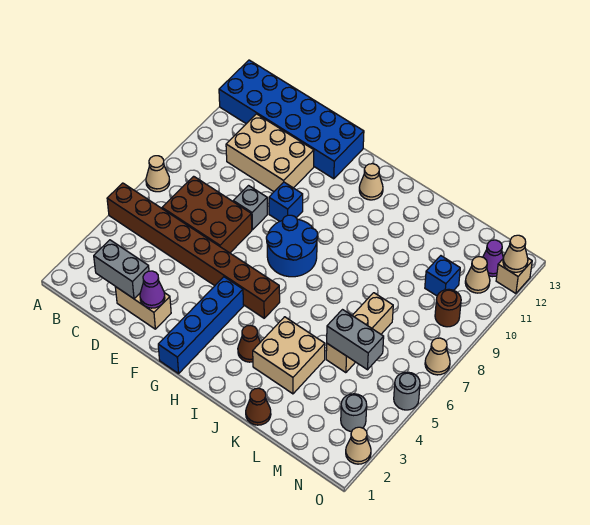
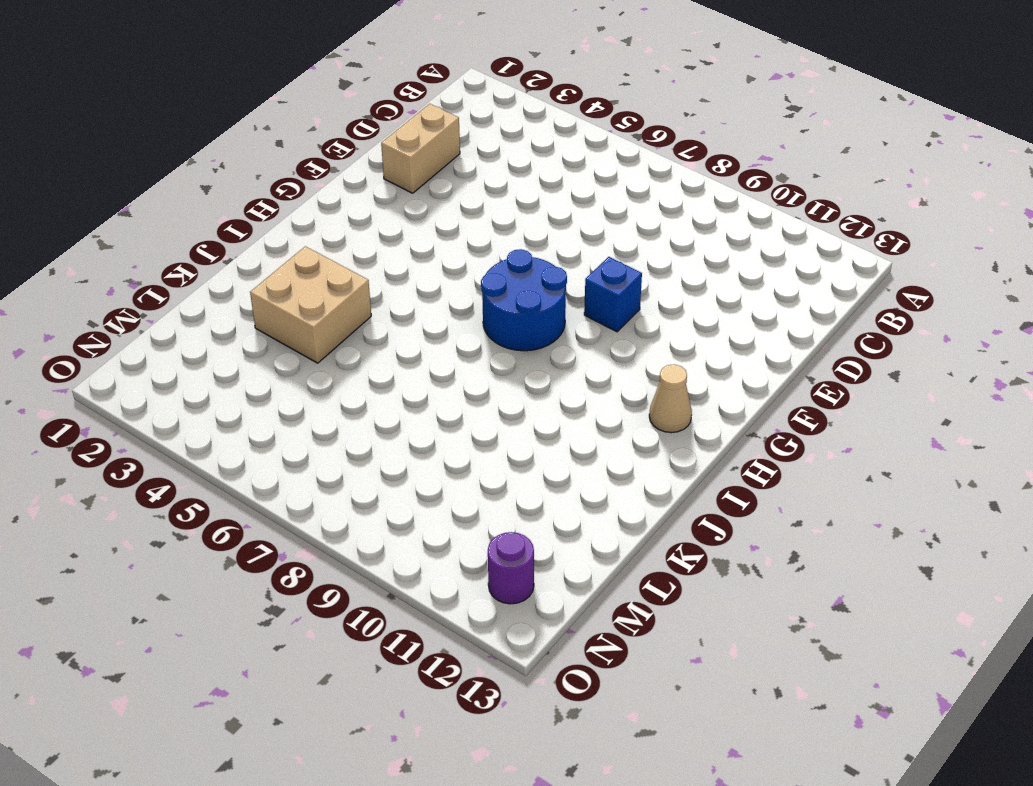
purple round brick N12 level 1 -> purple cone N12 level 1
none -> brown brick A5:H5 level 1
none -> tan cone A7 level 1
none -> blue brick A12:F13 level 1

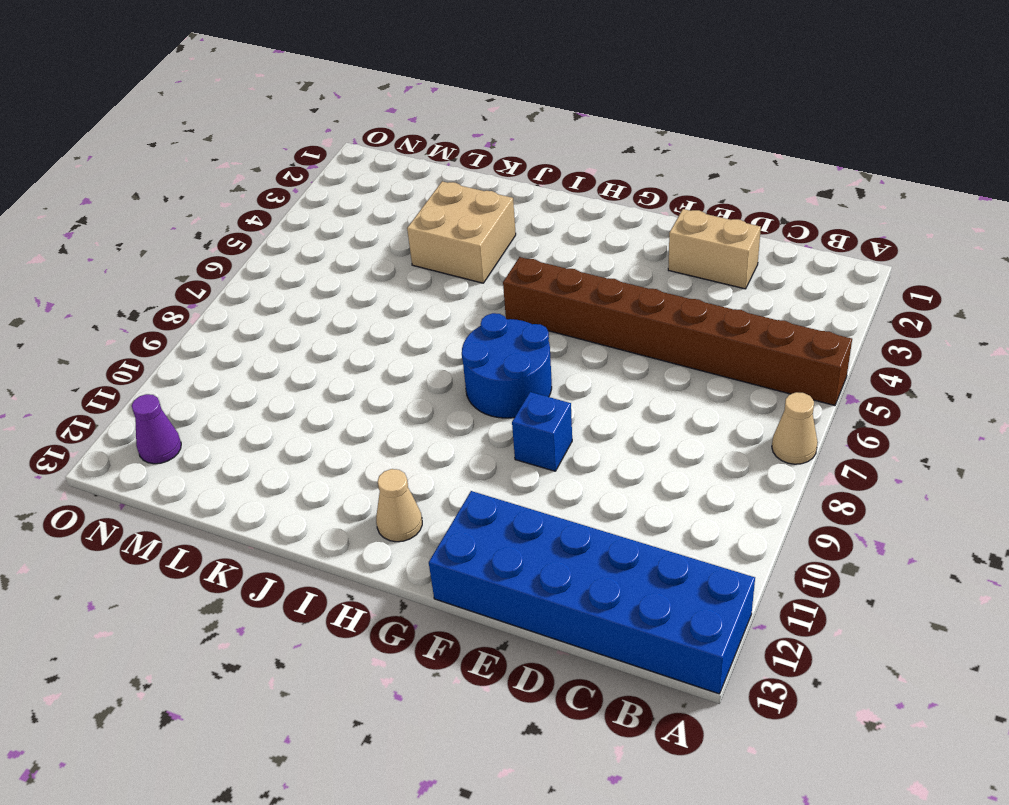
none -> brown brick C6:E7 level 1
none -> tan brick C10:E11 level 1
none -> grey brick E8 level 1

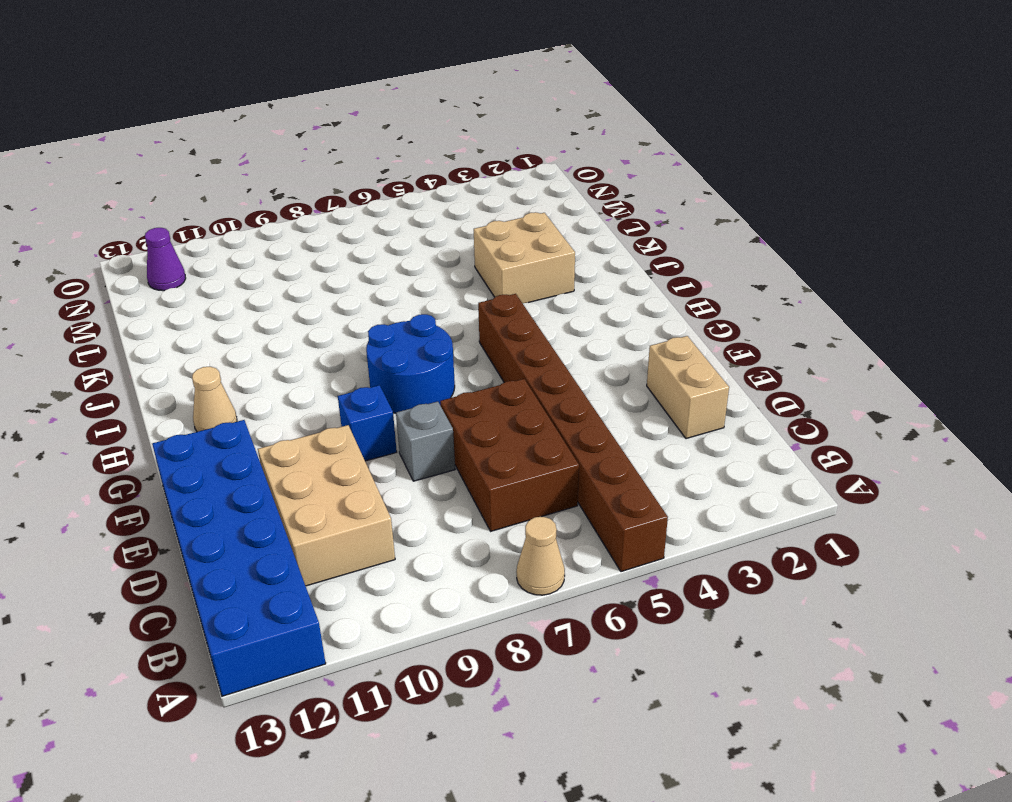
none -> blue brick G1:G4 level 1
none -> brown cone I3 level 1
none -> brown cone K1 level 1

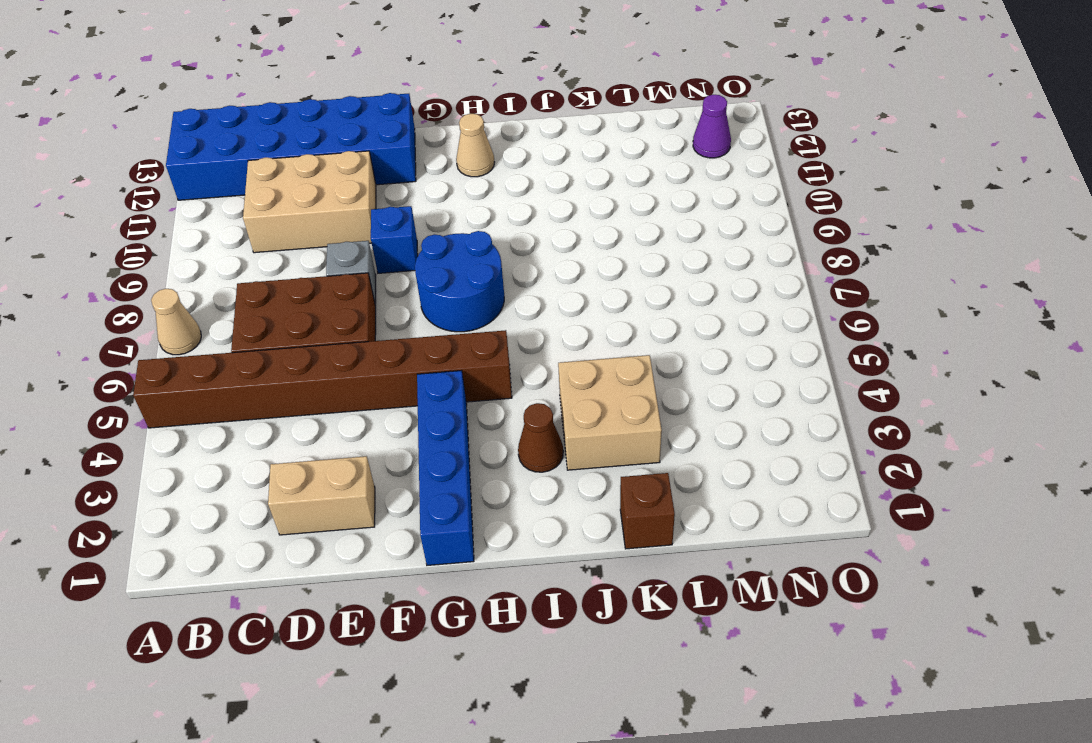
brown brick K1 level 1 -> brown cone K1 level 1
none -> tan brick L5:L7 level 1
none -> blue brick M10 level 1
none -> grey round brick N3 level 1

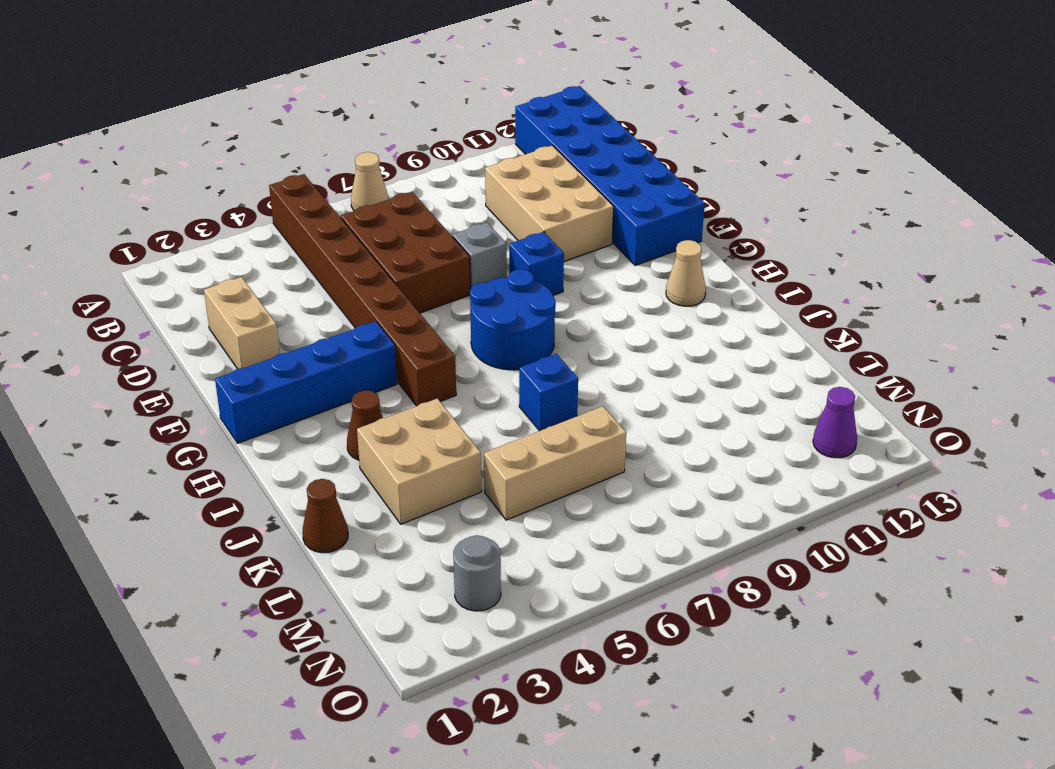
blue brick J7 level 1 -> blue brick M10 level 1
none -> brown round brick N9 level 1
none -> tan cone N11 level 1
none -> tan cone O2 level 1

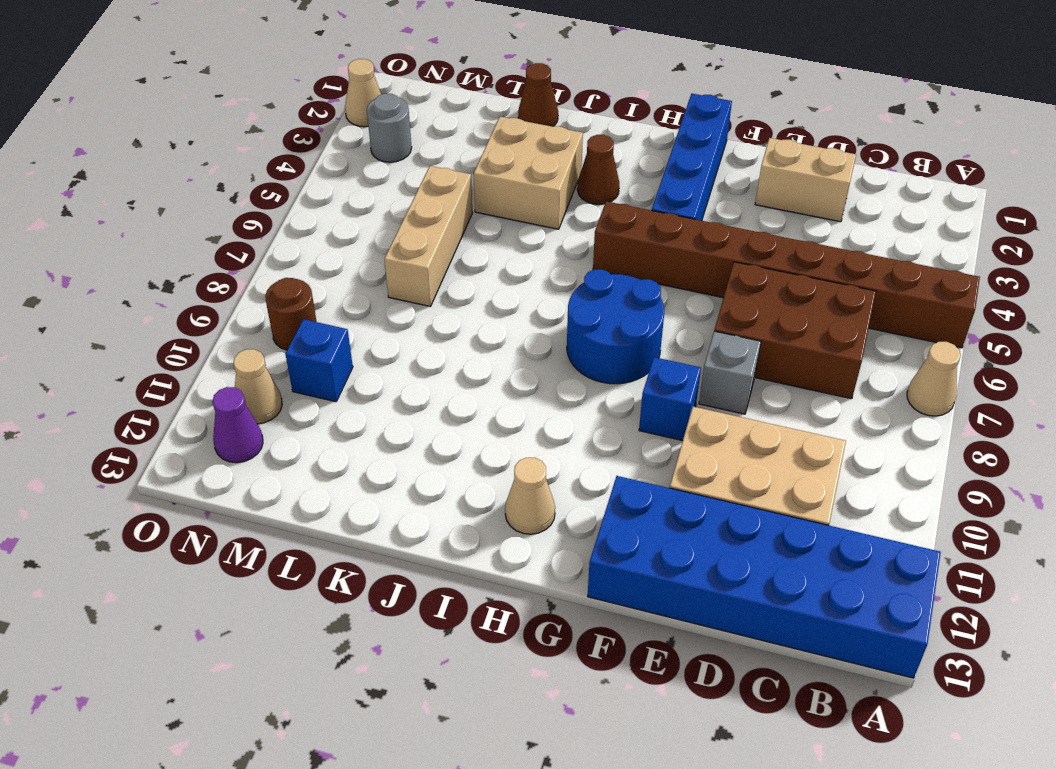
none -> grey round brick O5 level 1
none -> tan cone O7 level 1
none -> tan brick O12 level 1

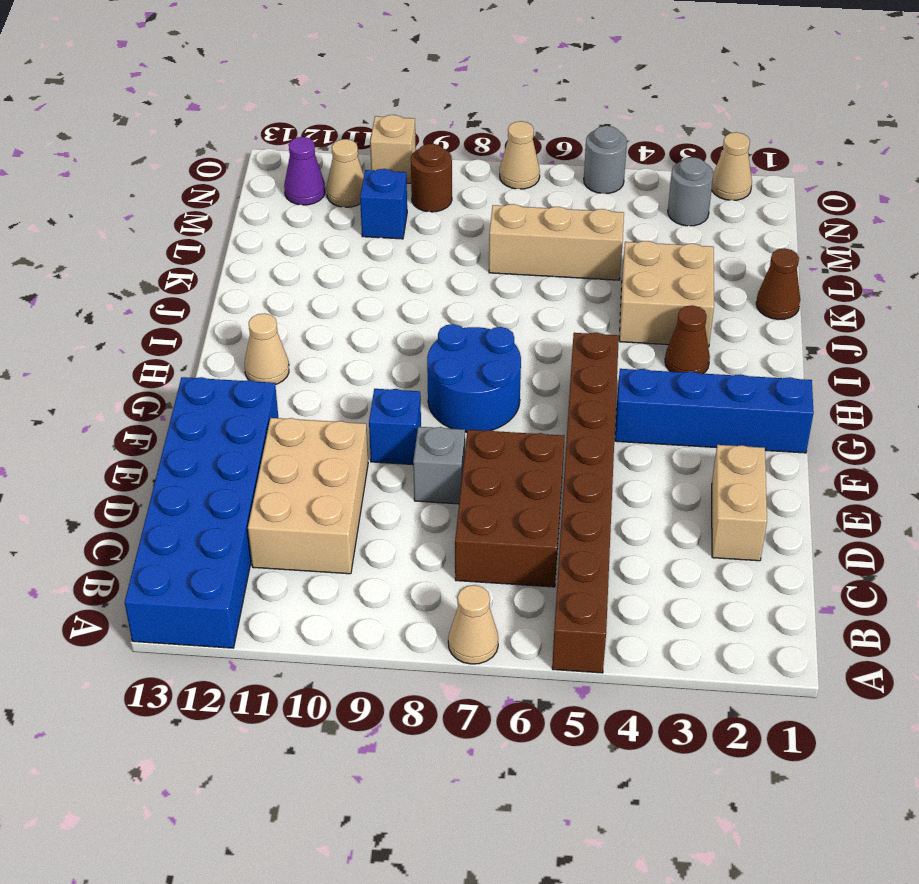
tan brick O10 level 1 -> tan brick O12 level 1
none -> grey brick C2:D2 level 2
none -> purple cone E2 level 2
none -> grey brick L5:M5 level 2

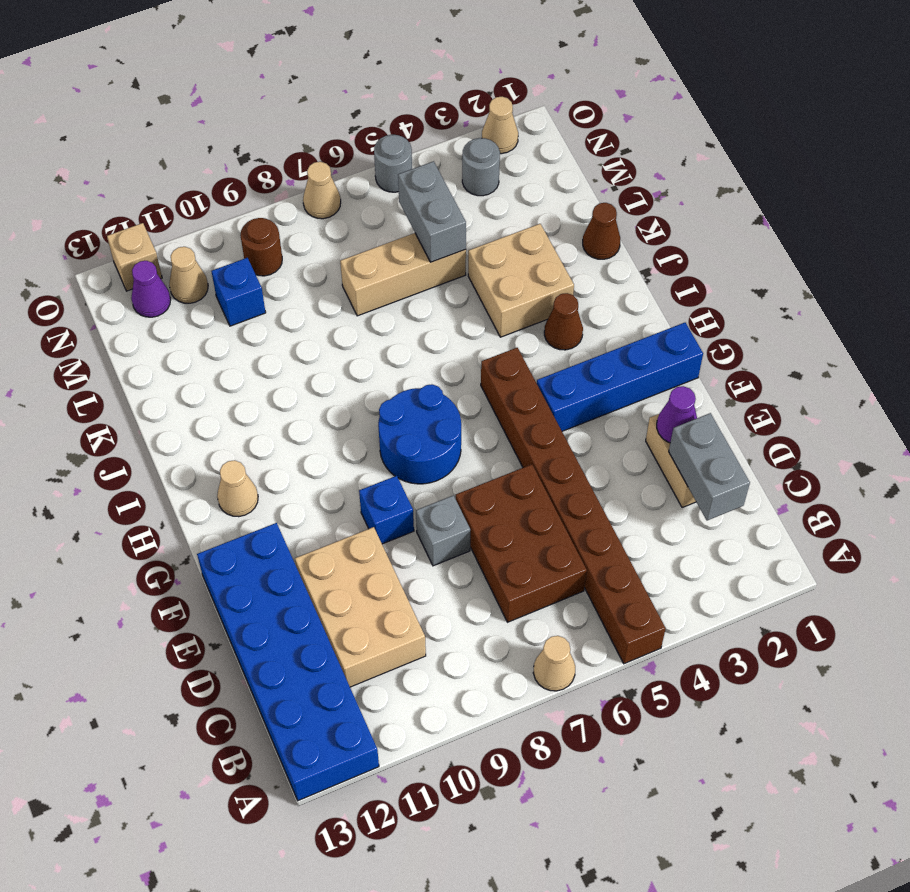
none -> tan cone O12 level 2

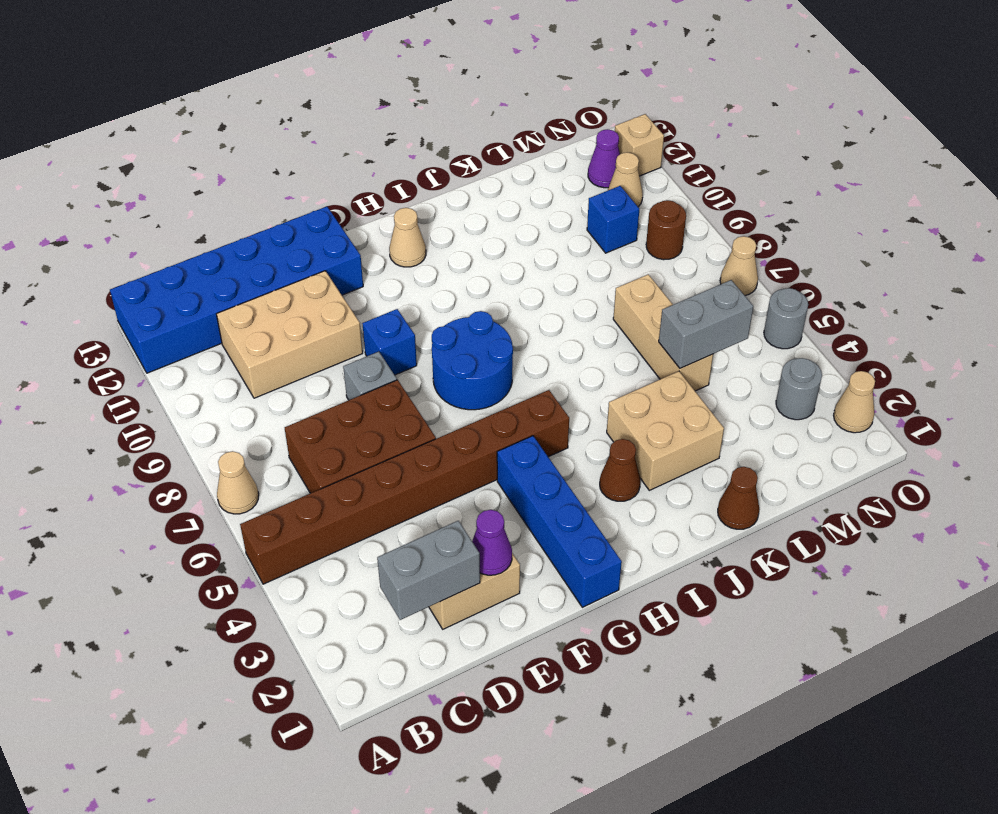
none -> tan cone O12 level 2

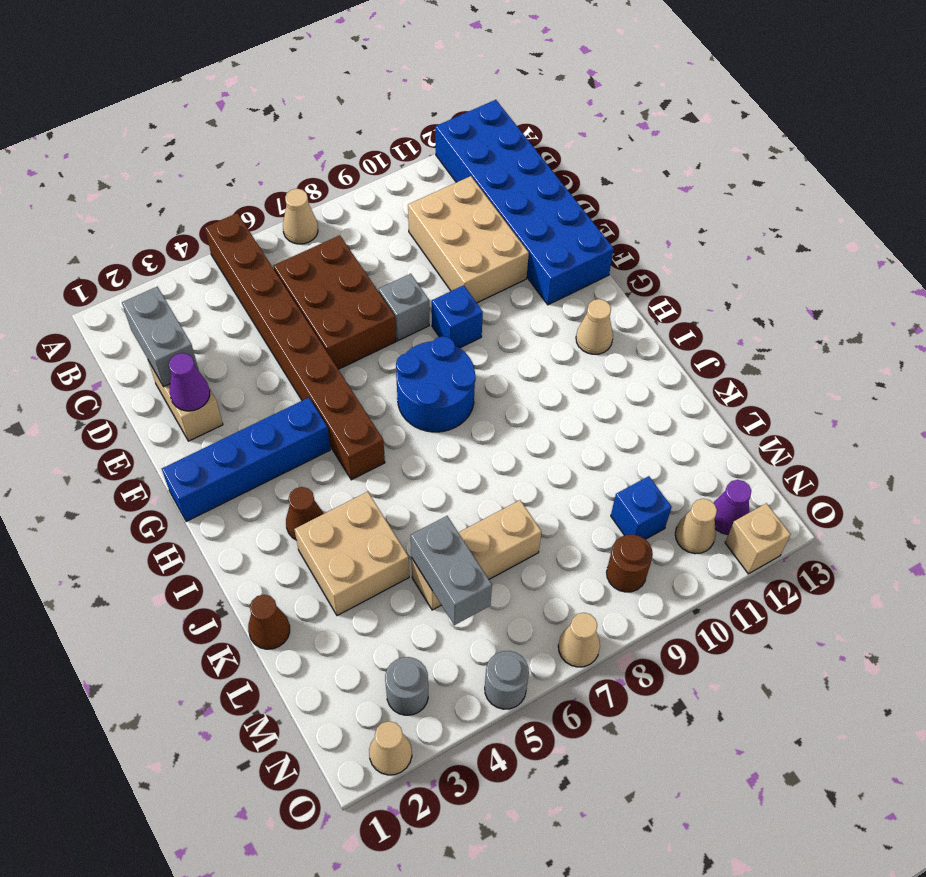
none -> tan cone O12 level 2

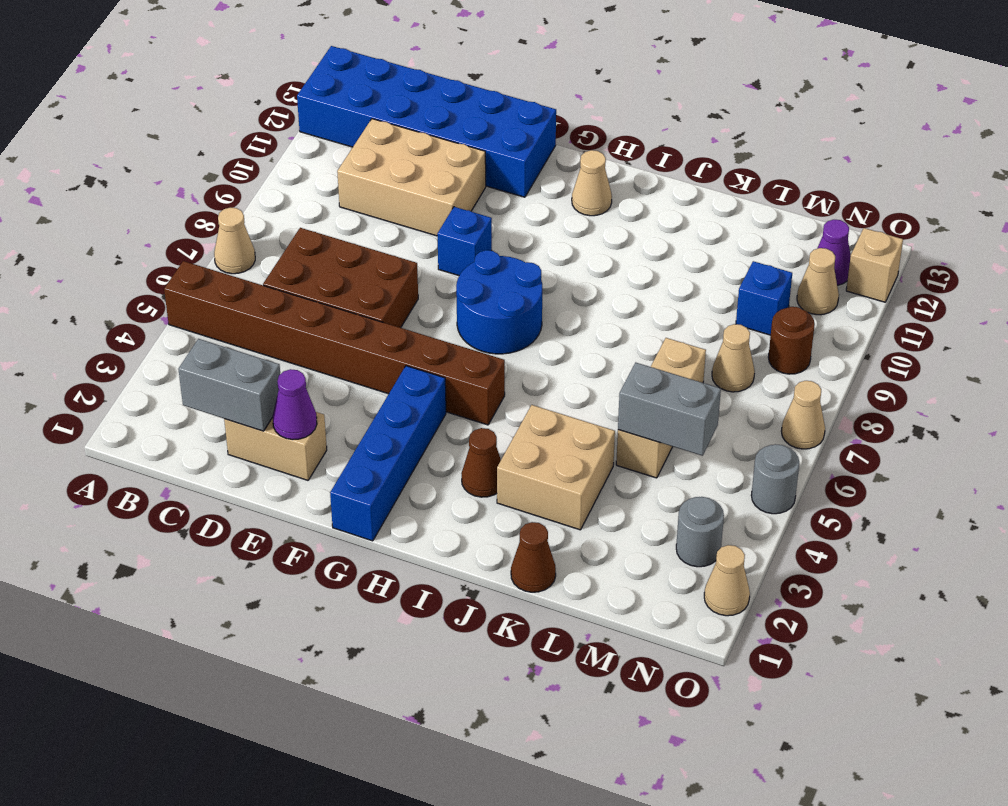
tan cone M8 level 1 -> tan cone O12 level 2
none -> grey brick E8 level 1

